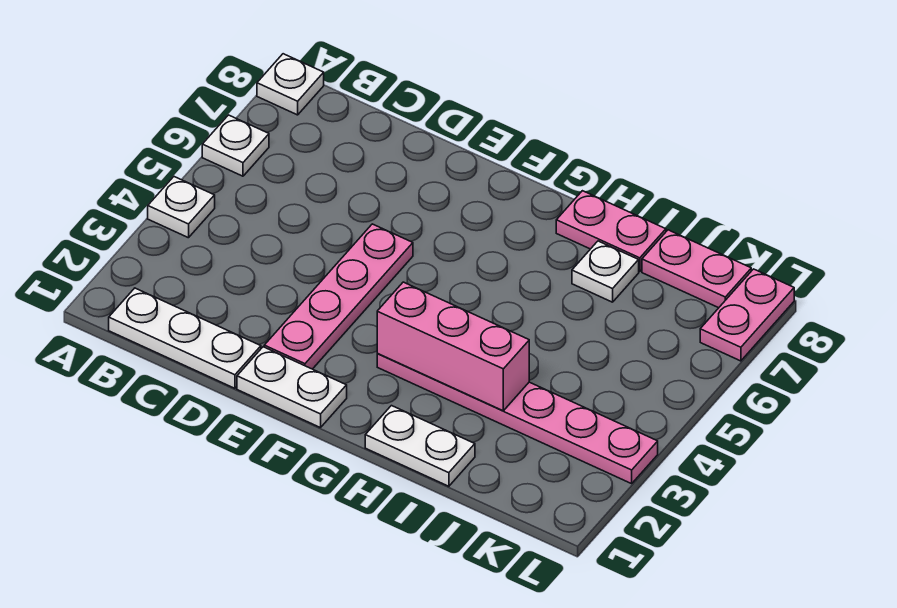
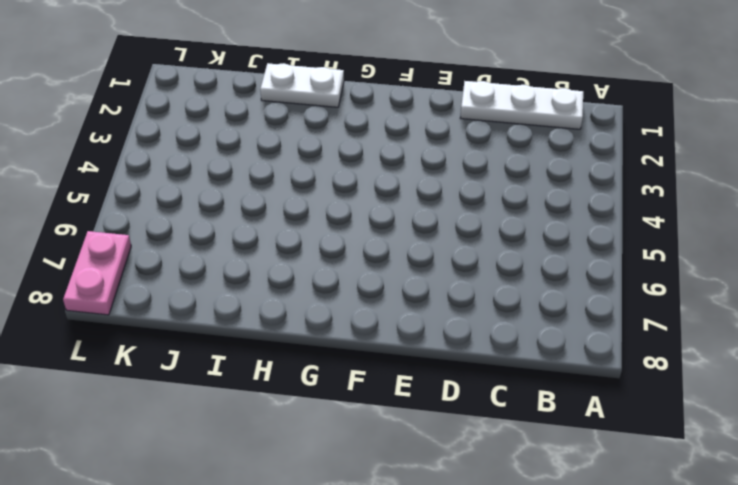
none -> white plate A4 level 1
none -> white plate A6 level 1
none -> white plate A8 level 1

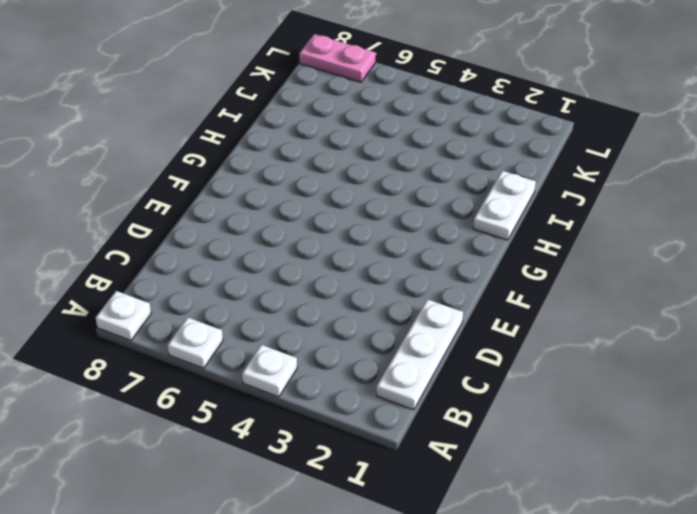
none -> white plate E1:F1 level 1
none -> pink plate E2:E5 level 1
none -> pink plate G3:L3 level 1

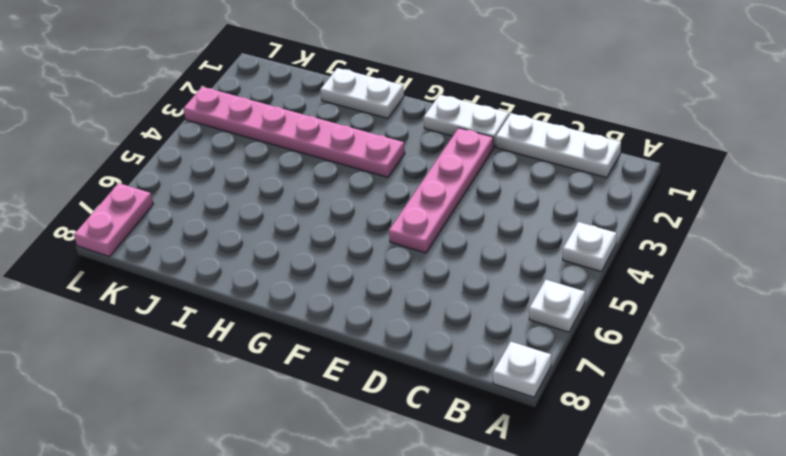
none -> pink plate H8:I8 level 1
none -> white plate I7 level 1
none -> pink plate J8:K8 level 1

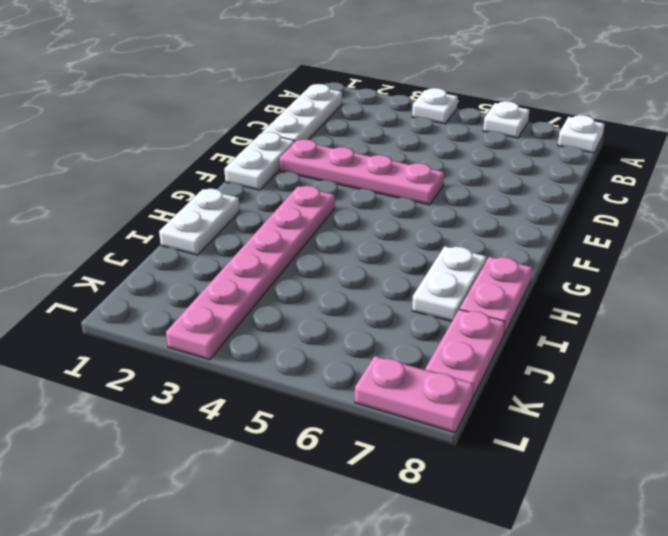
white plate H7:I7 level 1 -> white plate I7 level 1
none -> pink brick G3:I3 level 2

